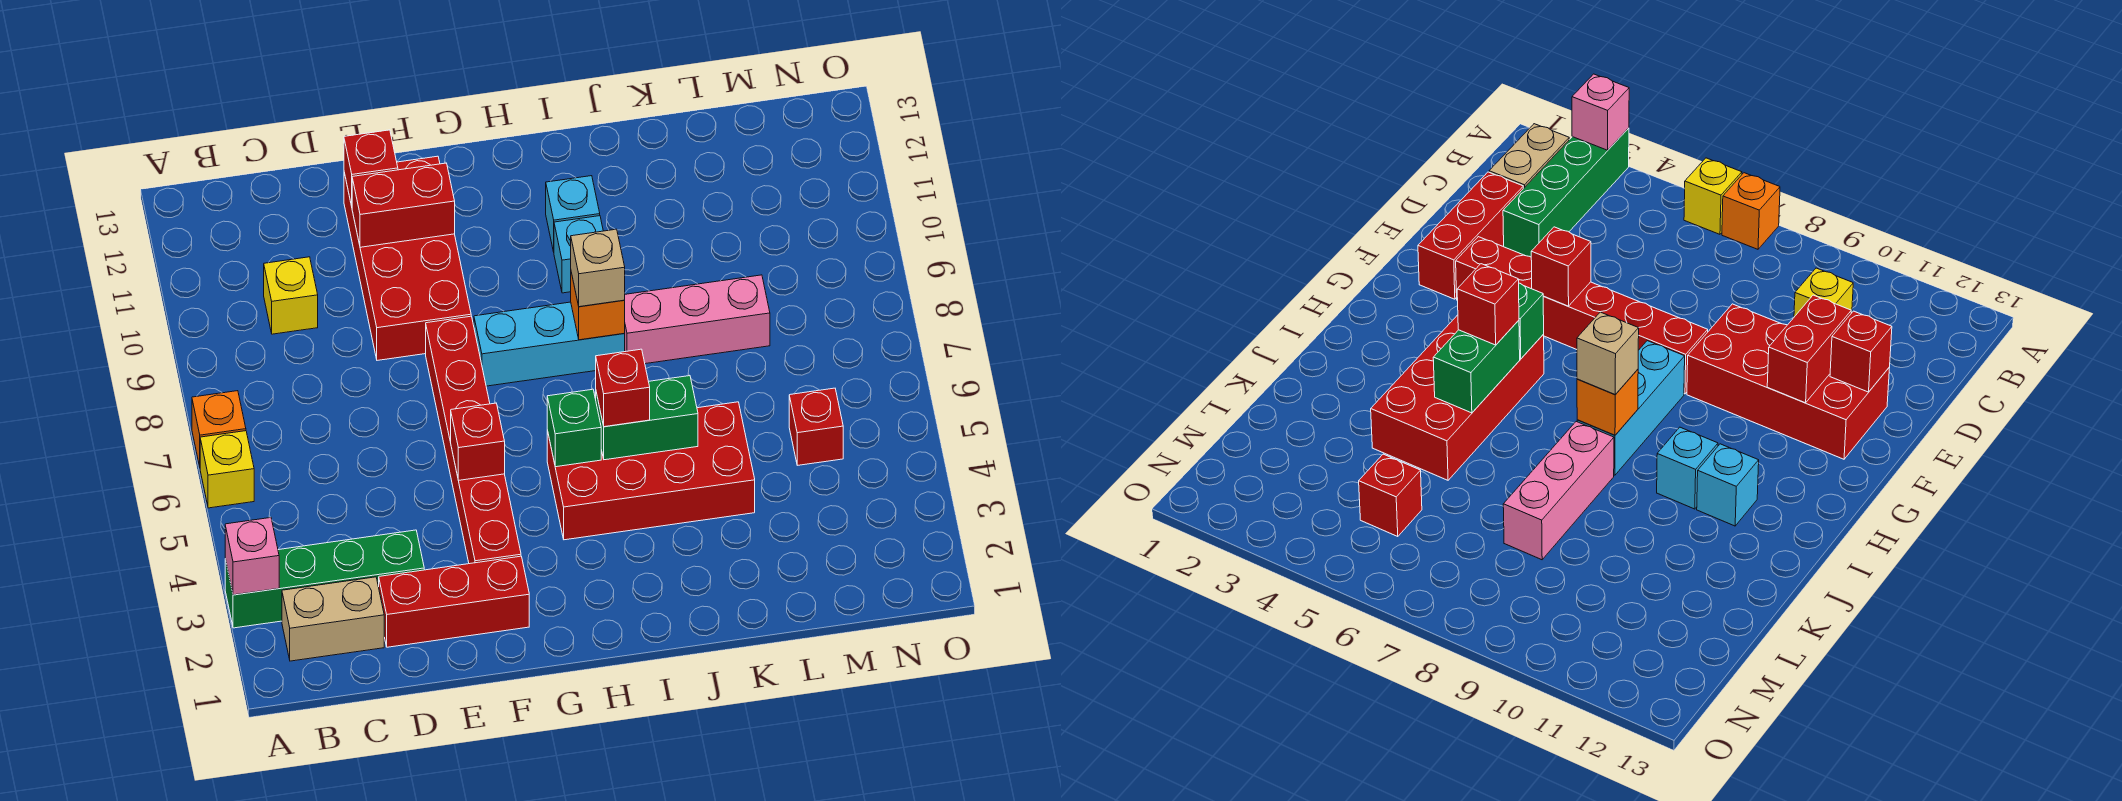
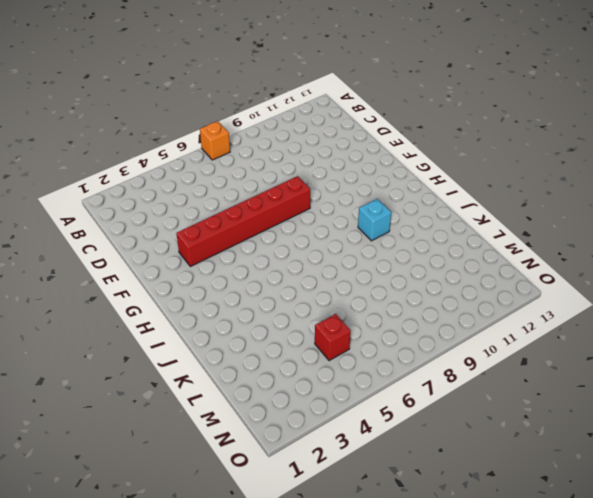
none -> green brick A3:D3 level 1
none -> yellow brick A6 level 1
none -> tan brick B2:C2 level 1

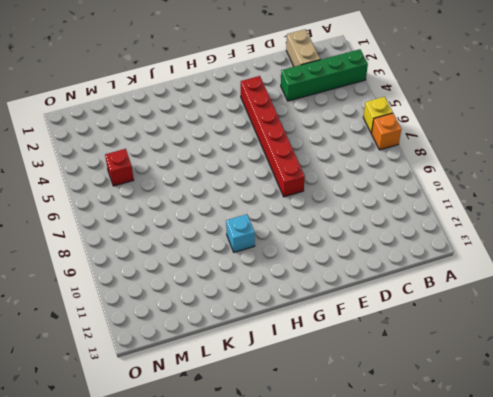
tan brick C1:C2 level 1 -> tan brick B2:C2 level 1
none -> yellow brick C10 level 1
none -> red brick D2:F2 level 1
none -> red brick E9:F12 level 1

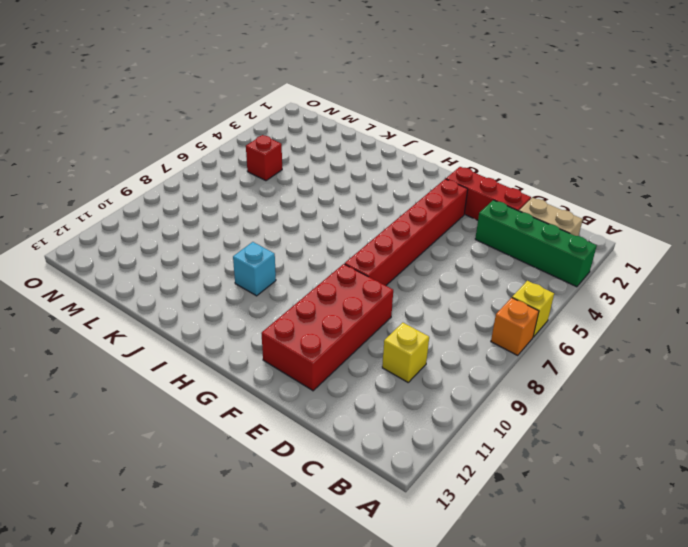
none -> cyan brick G8:I8 level 1
none -> red brick H4:K5 level 1
none -> cyan brick I11 level 1

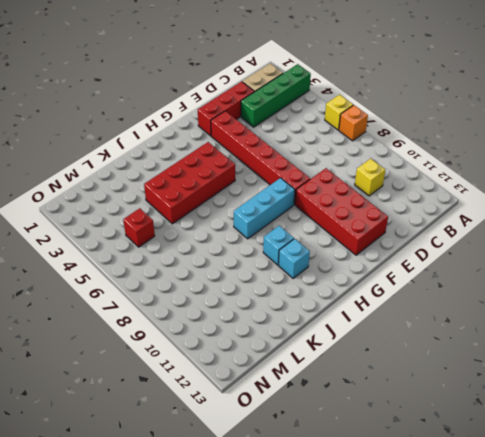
none -> pink brick J8:L8 level 1
none -> pink brick A3 level 2
none -> red brick E11:F11 level 2

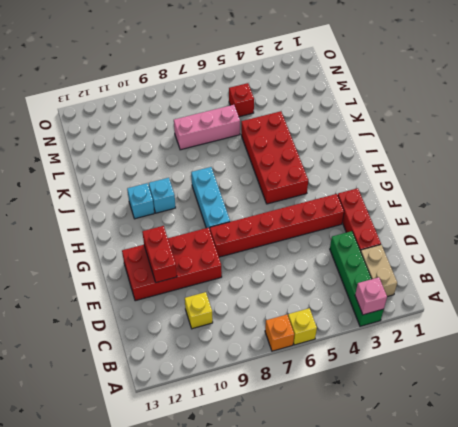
pink brick L6:L8 level 1 -> pink brick J8:L8 level 1
none -> red brick E12 level 2
none -> red brick F5 level 2
none -> green brick H5 level 2

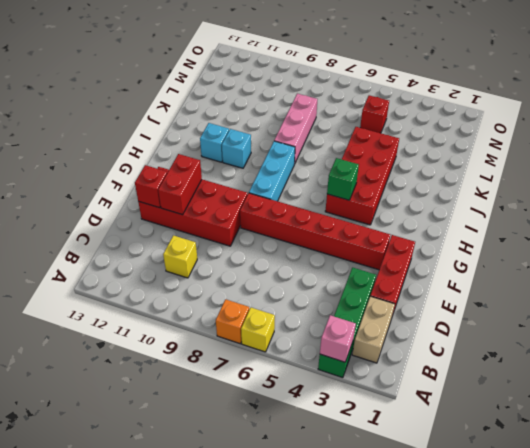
none -> red brick F5 level 2
none -> green brick I5:J5 level 2
none -> orange brick I8 level 2

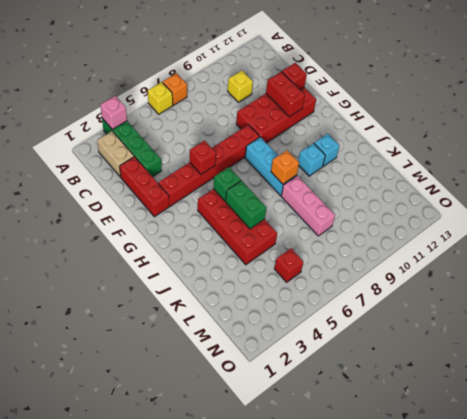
none -> red brick I5 level 3
none -> tan brick I8 level 3

